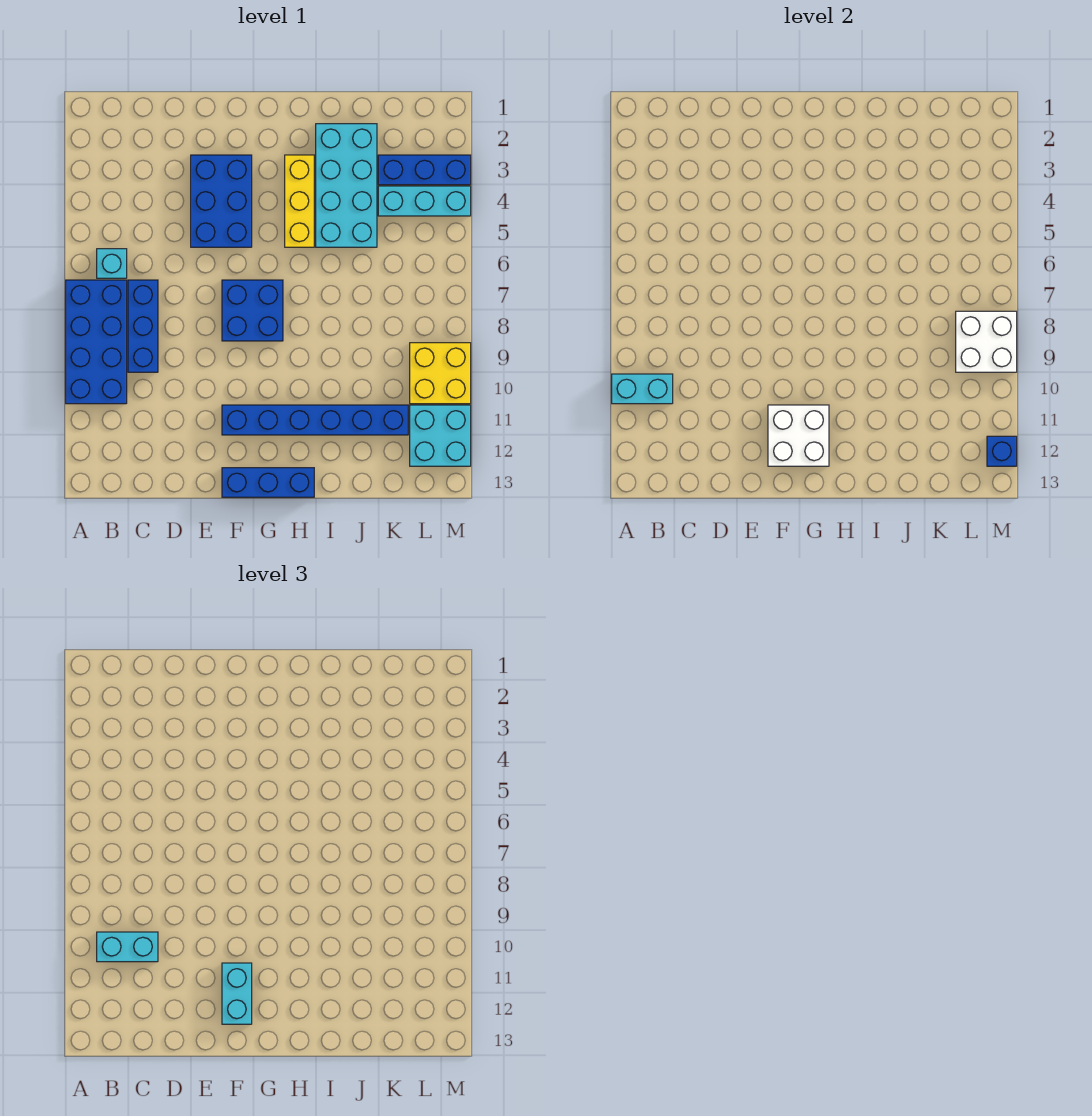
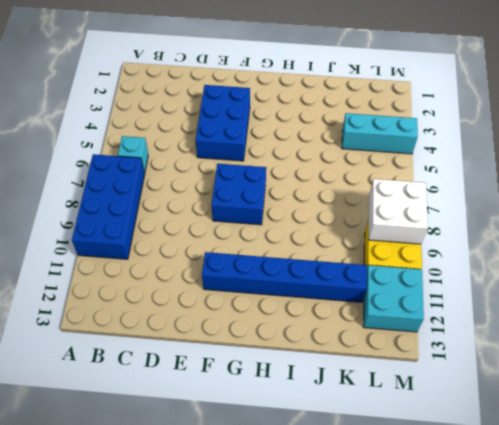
none -> blue brick C7:C9 level 1
none -> blue brick F13:H13 level 1
none -> yellow brick H3:H5 level 1

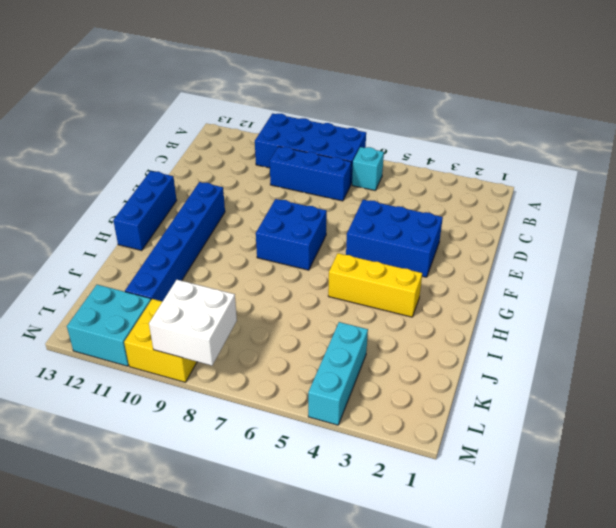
none -> cyan brick I2:J5 level 1
none -> blue brick K3:M3 level 1
none -> cyan brick A10:B10 level 2

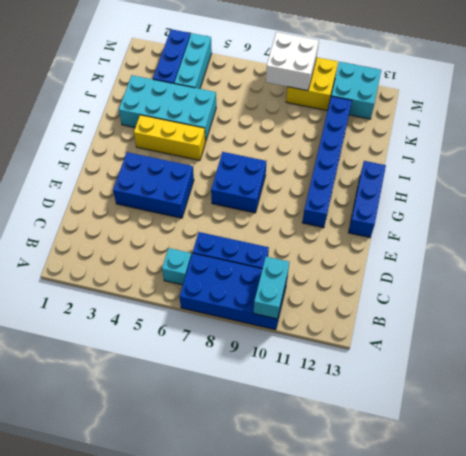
none -> white brick F11:G12 level 2
none -> blue brick M12 level 2
none -> cyan brick B10:C10 level 3

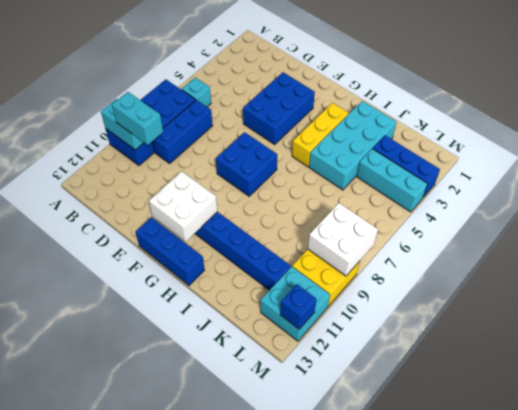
none -> cyan brick F11:F12 level 3

